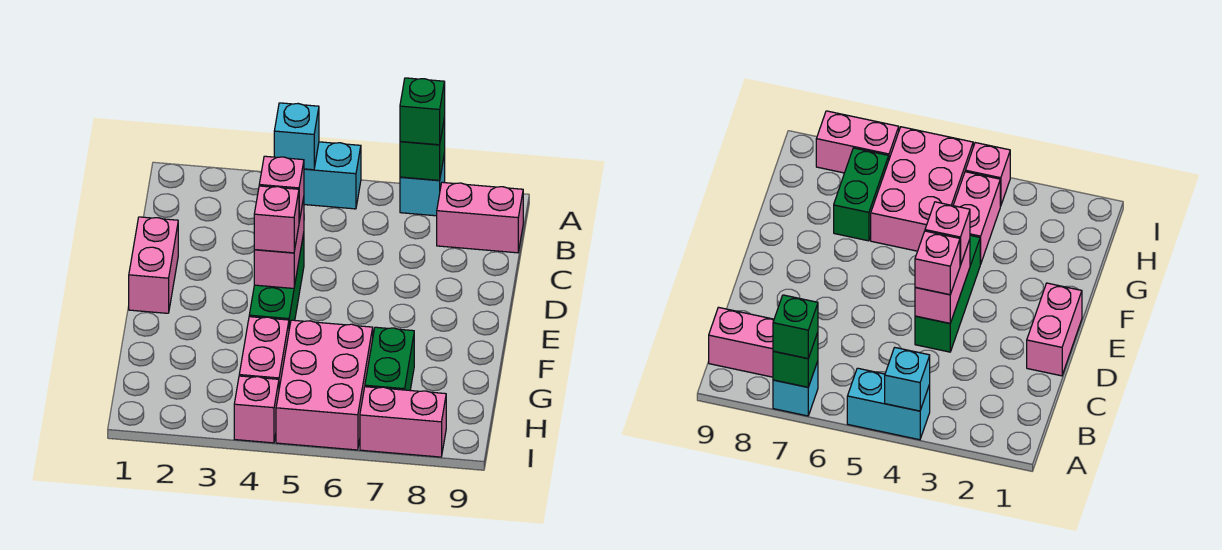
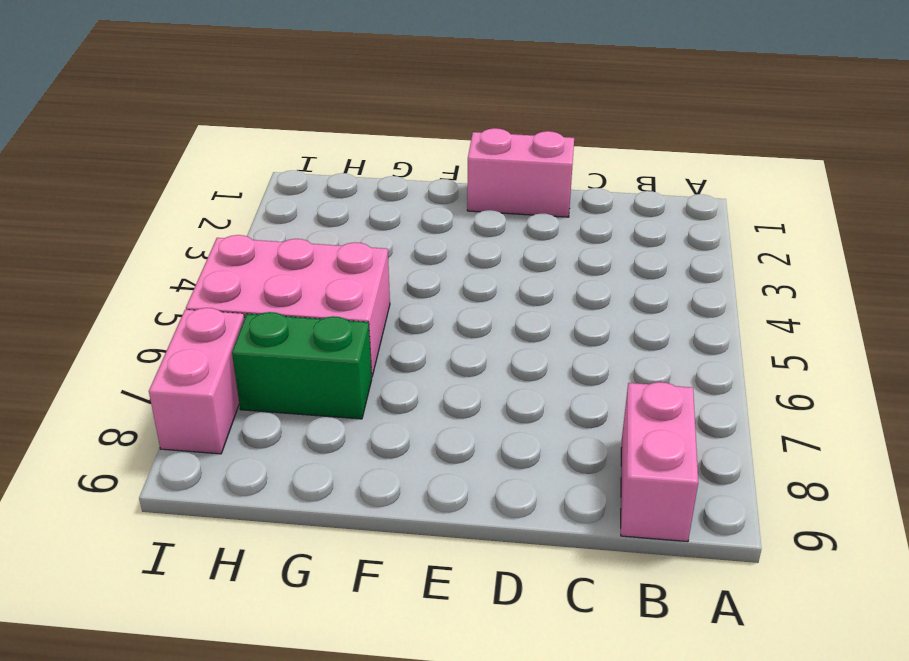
none -> cyan brick A4:A5 level 1
none -> cyan brick A7 level 1
none -> green brick D4:F4 level 1

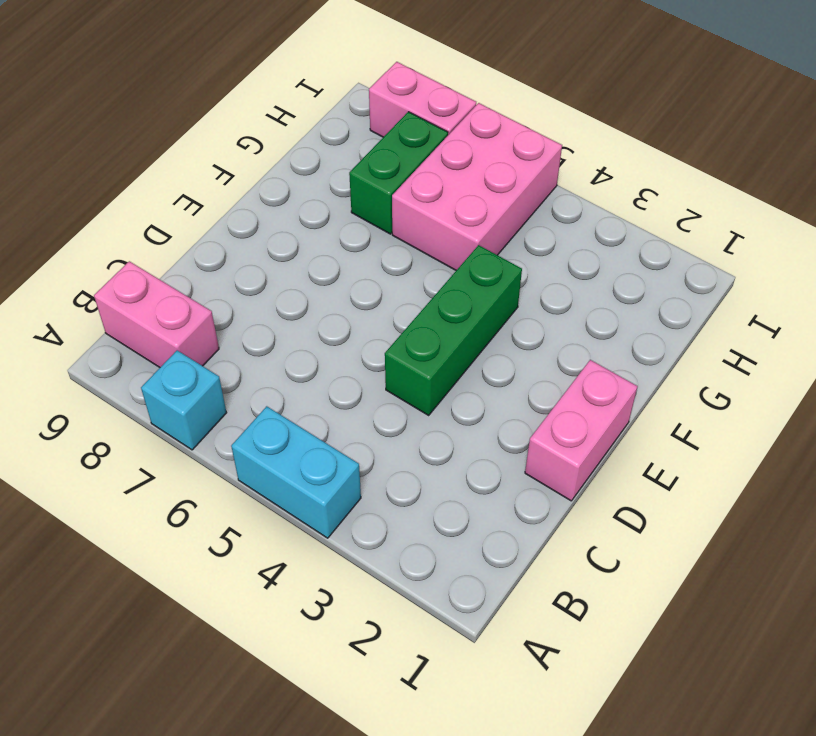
none -> pink brick G4:H4 level 1
none -> pink brick I4 level 1
none -> cyan brick A4 level 2

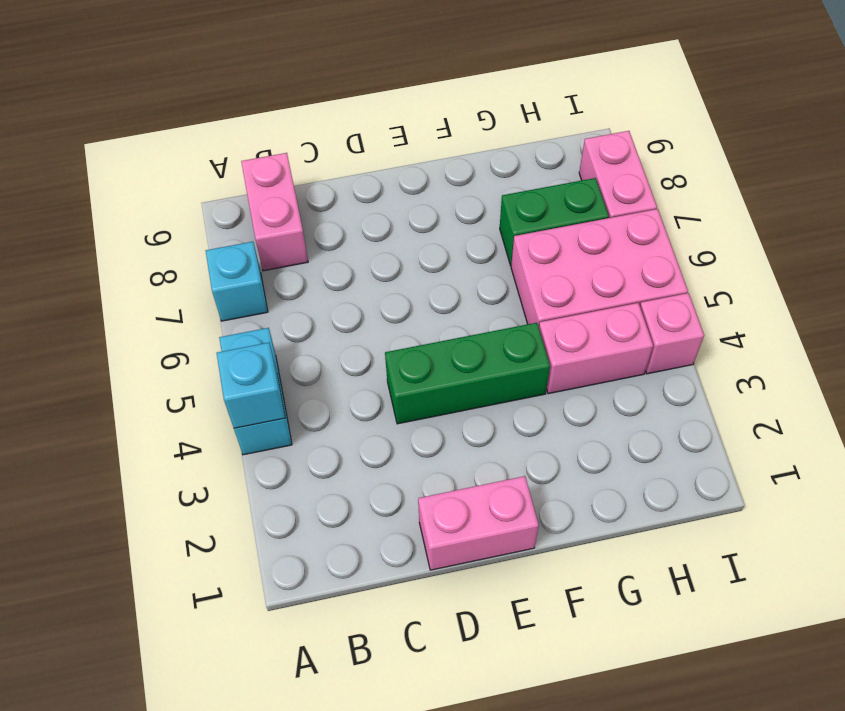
none -> green brick A7 level 2
none -> pink brick D4:E4 level 2
none -> green brick A7 level 3

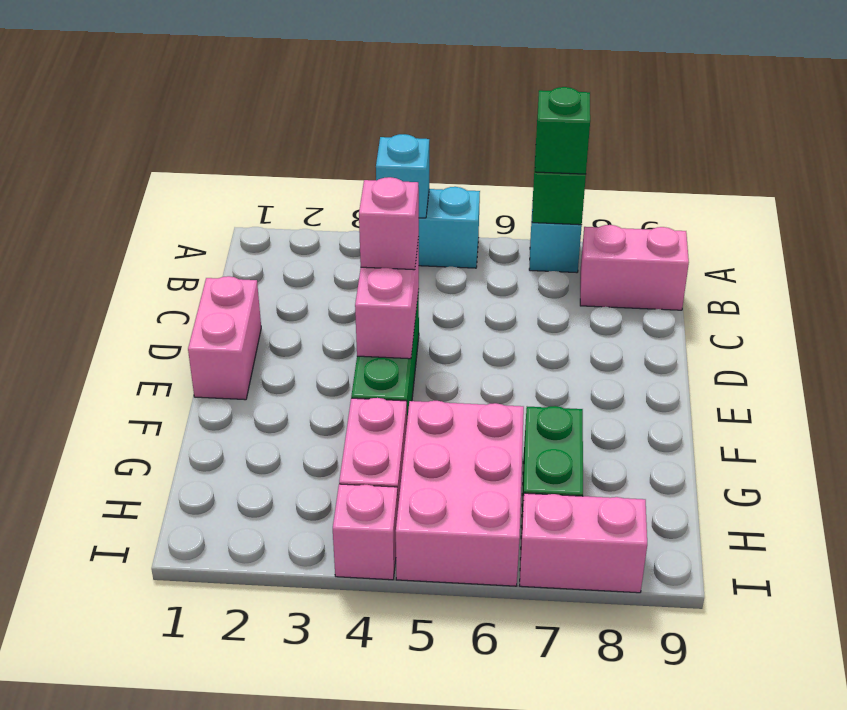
none -> pink brick E4 level 3

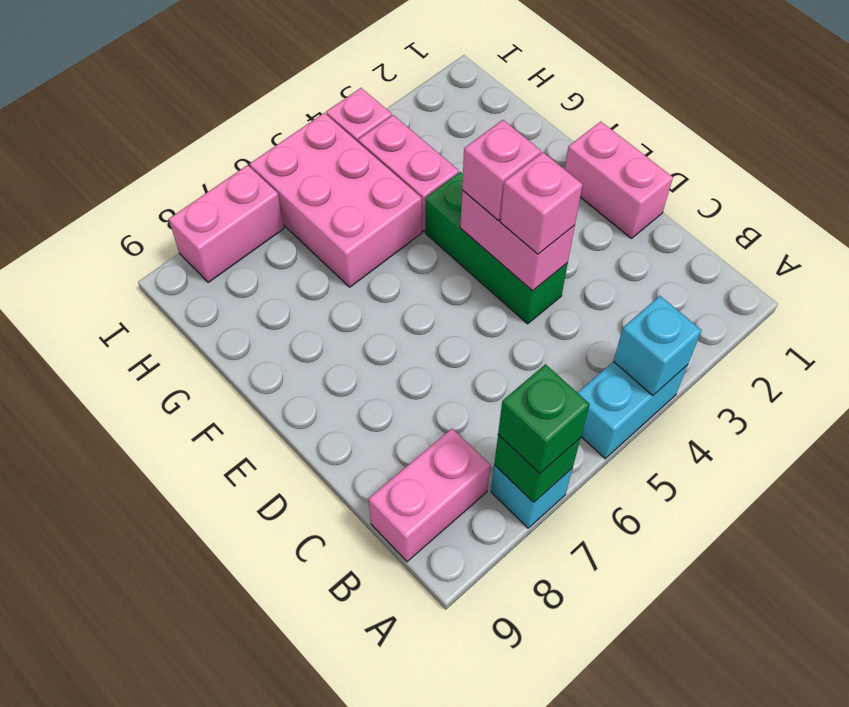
none -> green brick G7:H7 level 1

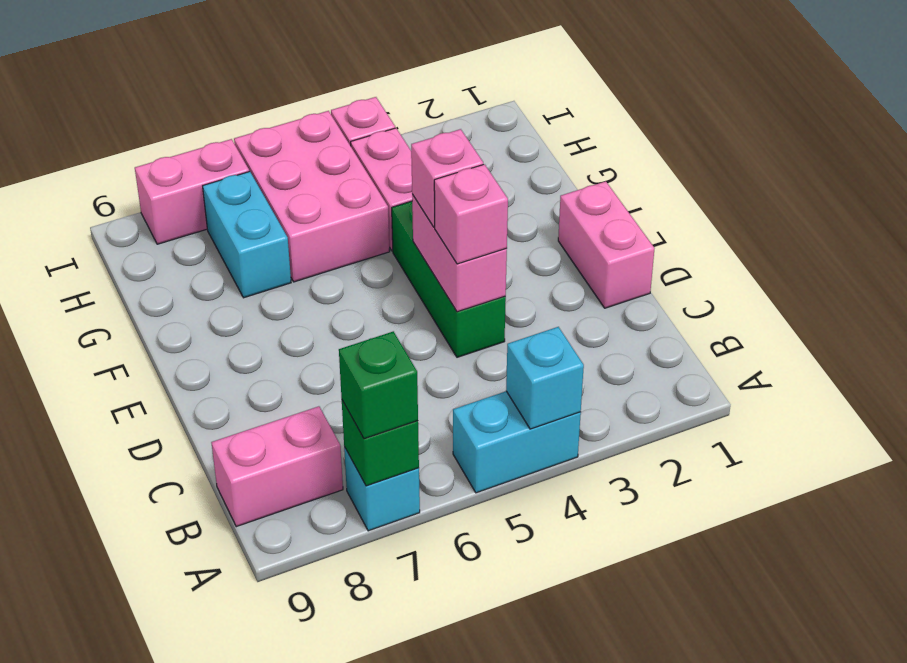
cyan brick G7:H7 level 1 -> green brick G7:H7 level 1

